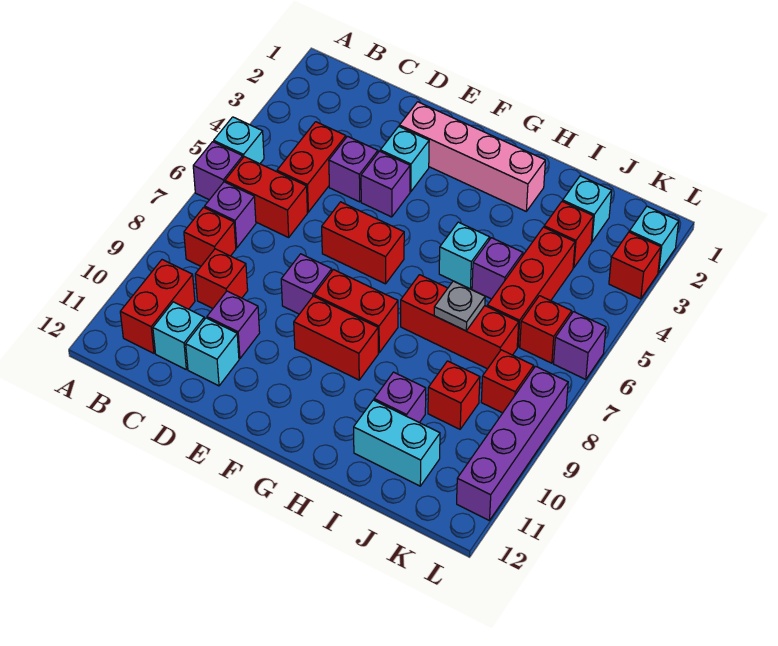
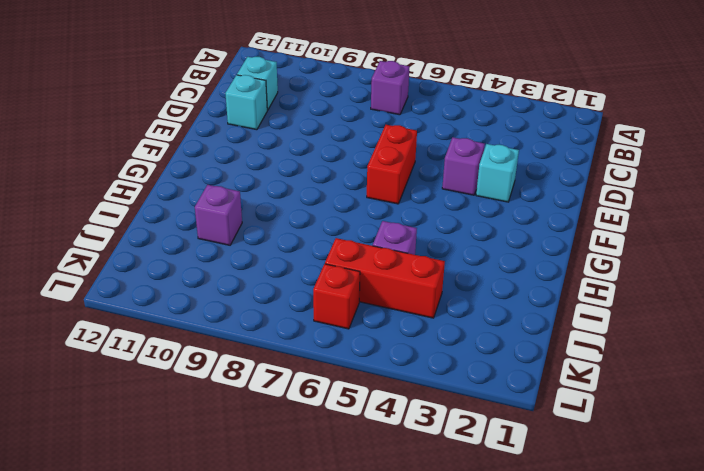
none -> cyan brick A5 level 1
none -> purple brick A6 level 1
none -> red brick B6:C6 level 1
none -> red brick B8 level 1

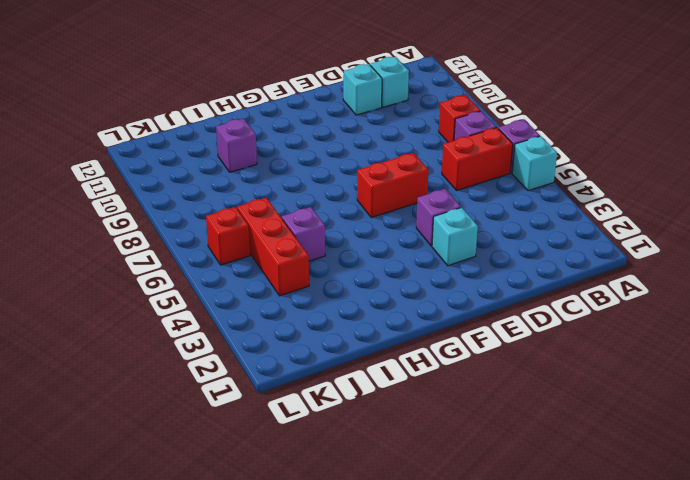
none -> red brick B10:B11 level 1
none -> red brick C4:C5 level 1
none -> red brick C9 level 1
none -> purple brick D4 level 1

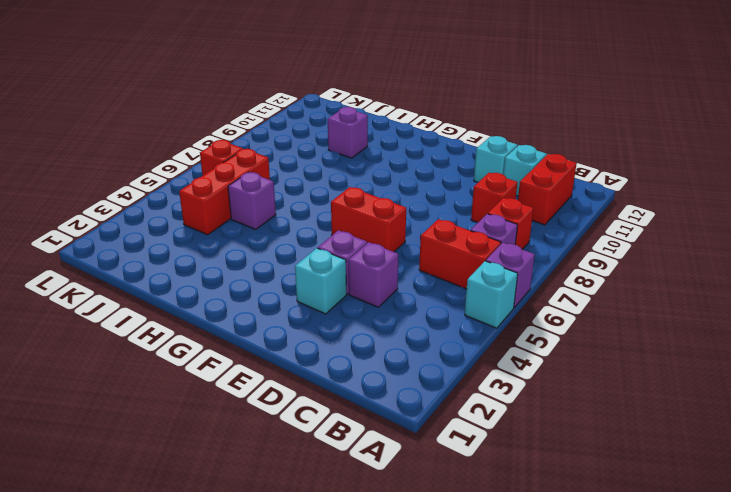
none -> red brick C4:C5 level 1
none -> purple brick D10 level 1
none -> pink brick E2:H2 level 1
none -> purple brick E8 level 1

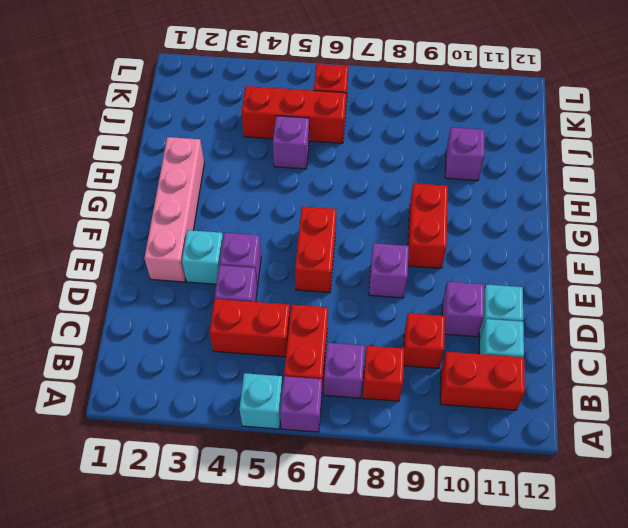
none -> red brick F8:G8 level 1
none -> cyan brick H5 level 1
none -> red brick H7:J7 level 1
none -> cyan brick I11:J11 level 1

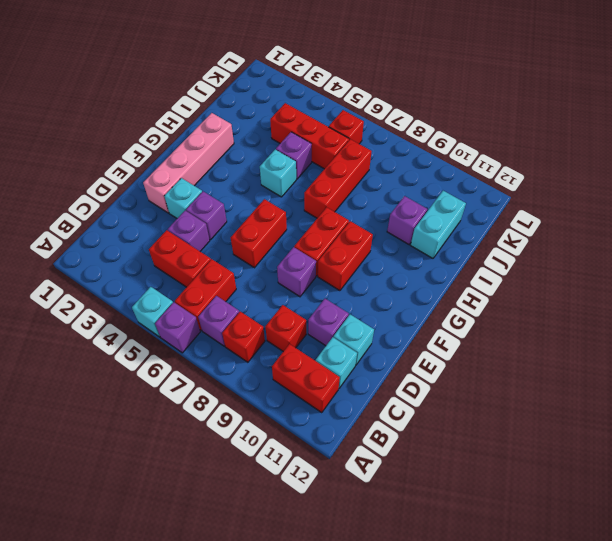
none -> cyan brick J2 level 1
none -> red brick J3 level 1
none -> red brick J9 level 1
none -> red brick K8 level 1

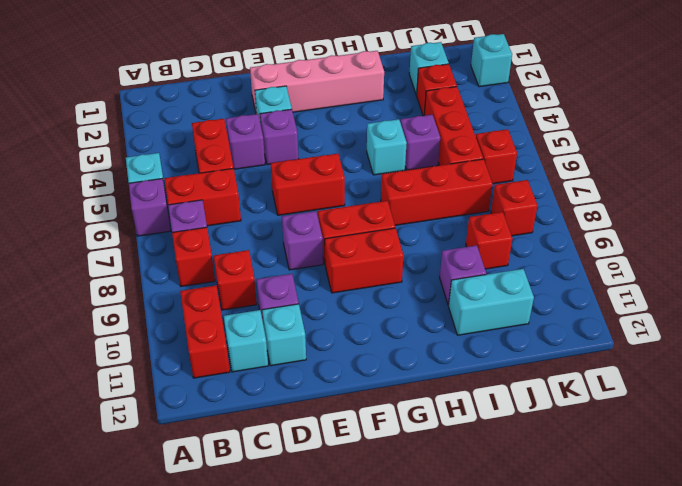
none -> red brick L3 level 1
none -> purple brick L6 level 1
none -> purple brick L8:L11 level 1
none -> grey plate I7 level 2

